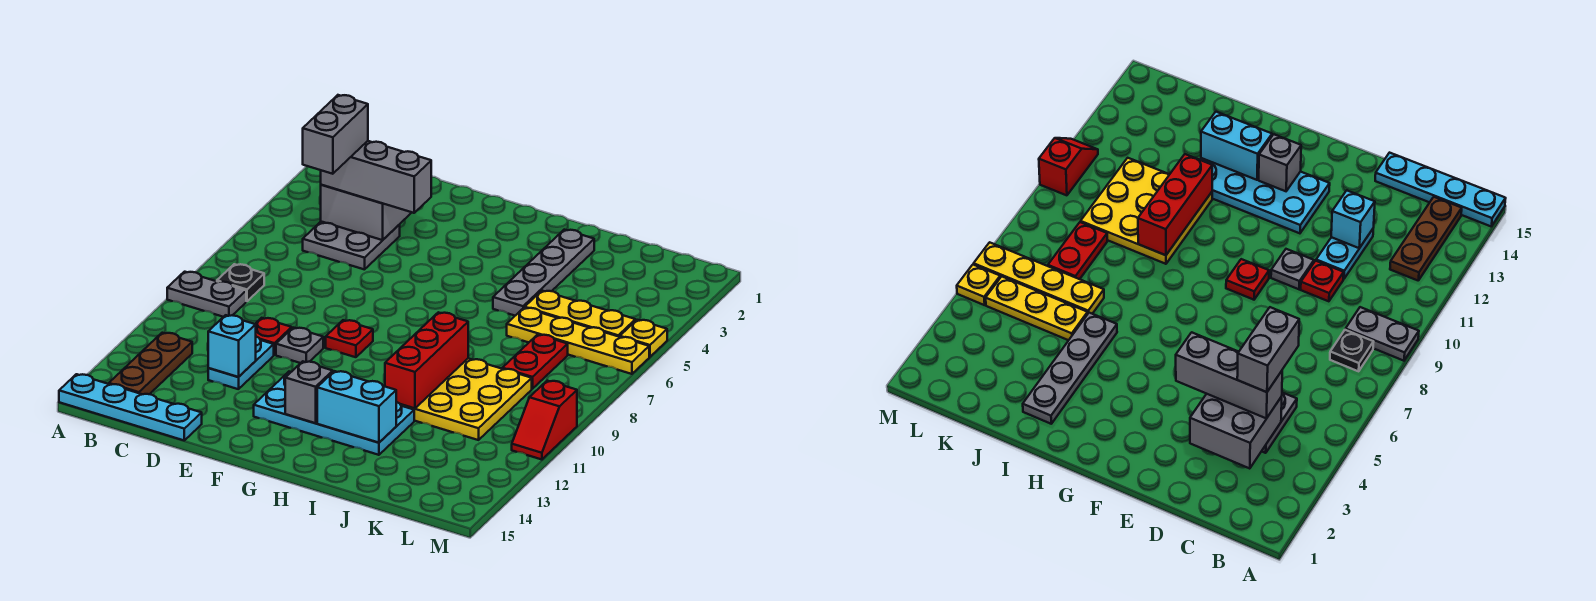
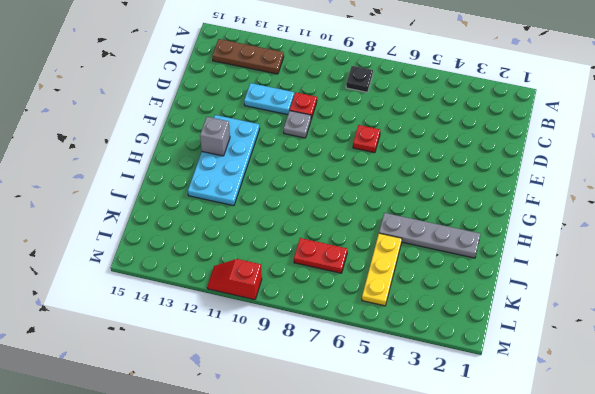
red plate E7 level 1 -> red plate F9 level 1
none -> grey plate A9:B9 level 1
none -> cyan plate A15:D15 level 1
none -> grey plate C4:D5 level 1

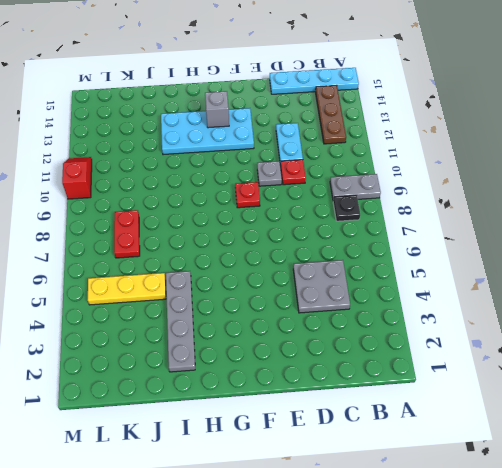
none -> yellow plate I9:K11 level 1
none -> yellow plate J6:M6 level 1
none -> yellow plate M5 level 1

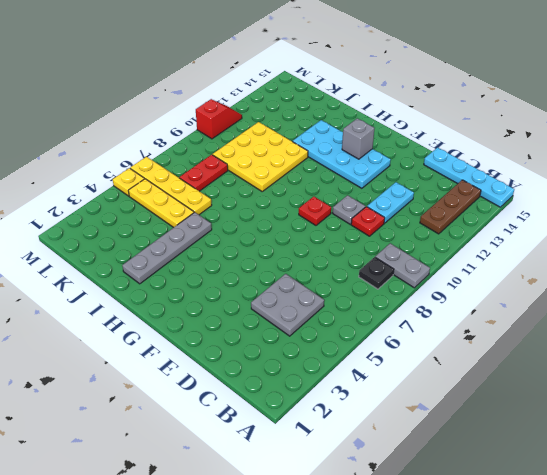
none -> grey brick C3:D4 level 2
none -> cyan brick D12 level 2
none -> cyan brick H13:I13 level 2

